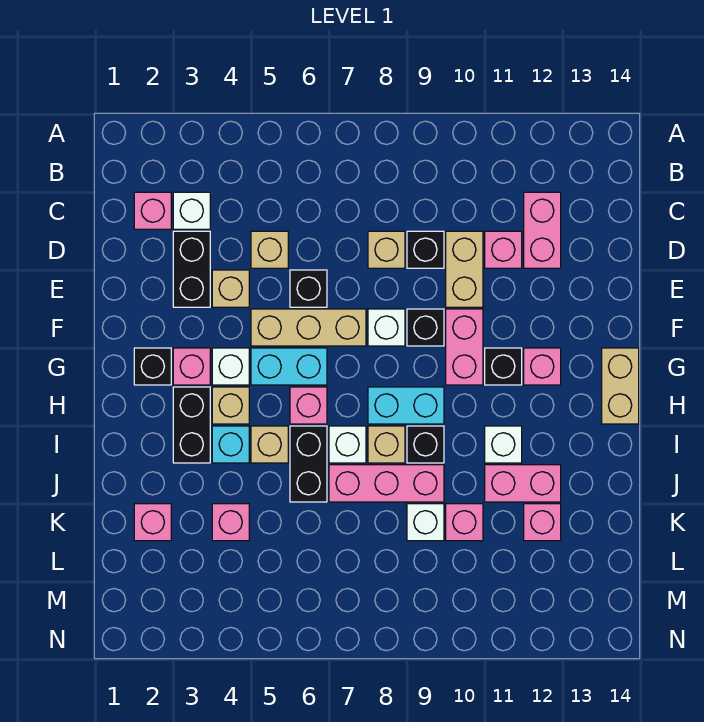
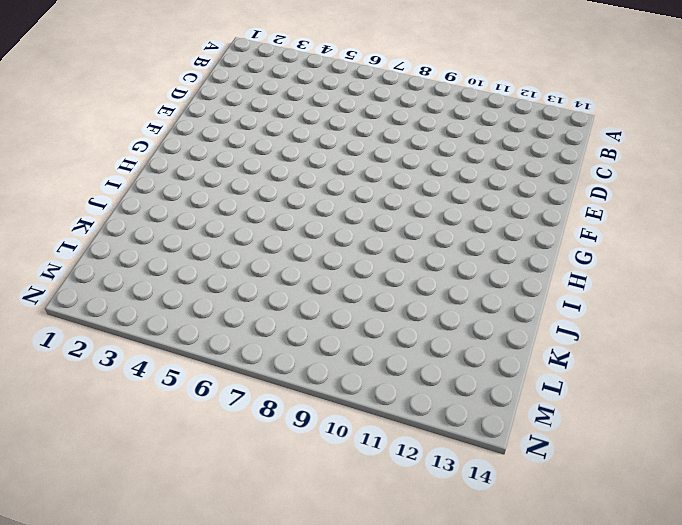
none -> pink brick C2 level 1
none -> white brick C3 level 1
none -> pink brick C12:D12 level 1
none -> black brick D3:E3 level 1

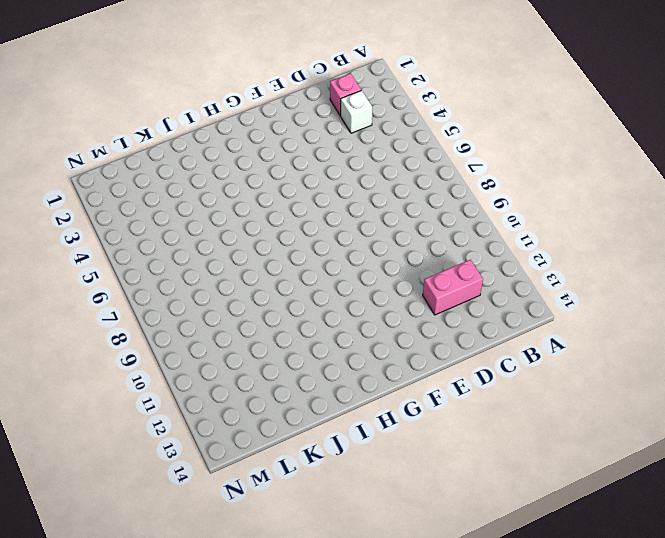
none -> black brick D3:E3 level 1
none -> tan brick D5 level 1
none -> tan brick D8 level 1
none -> black brick D9 level 1

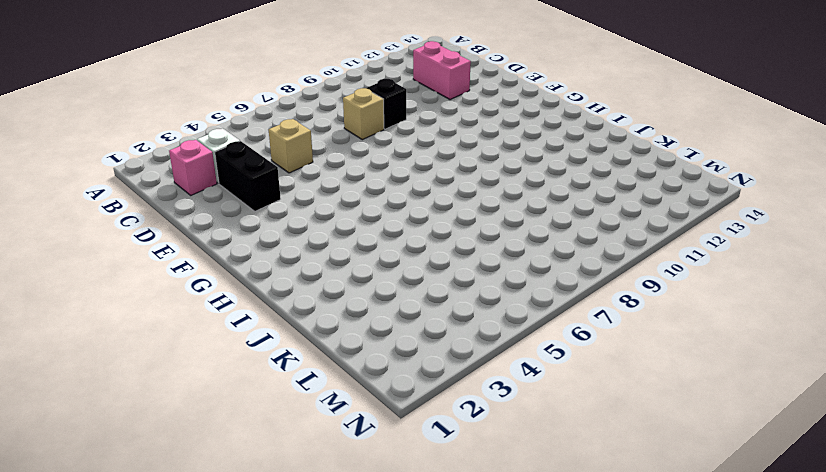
none -> tan brick D10:E10 level 1
none -> pink brick D11 level 1
none -> tan brick E4 level 1
none -> black brick E6 level 1

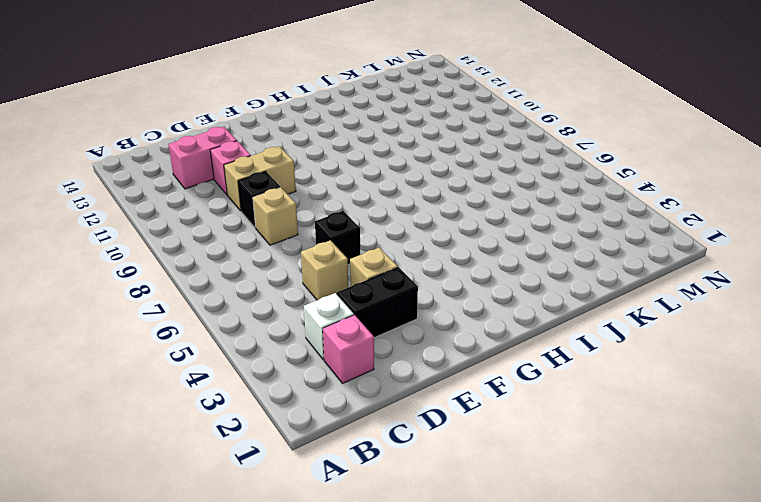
none -> tan brick F5:F7 level 1
none -> white brick F8 level 1
none -> black brick F9 level 1
none -> pink brick F10:G10 level 1

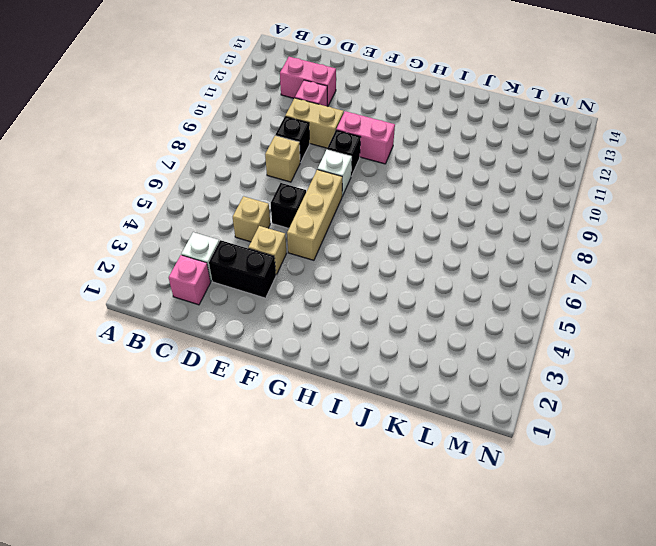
none -> black brick G2 level 1
none -> pink brick G3 level 1
none -> white brick G4 level 1
none -> cyan brick G5:G6 level 1

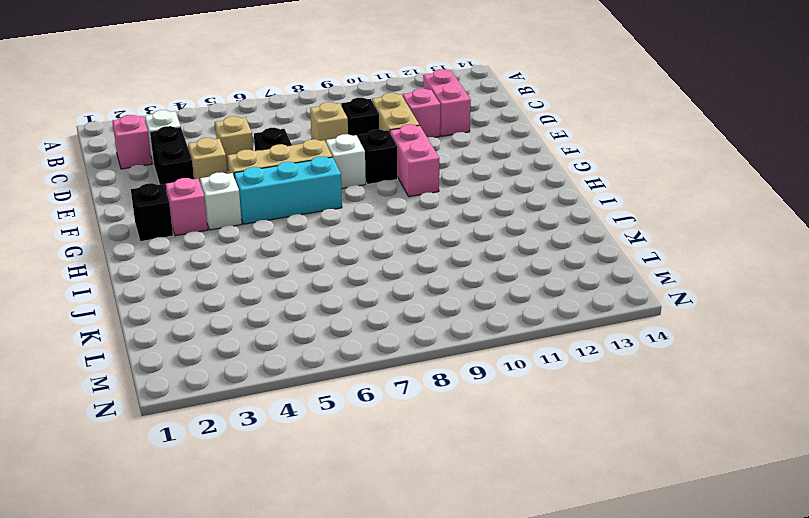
cyan brick G5:G7 level 1 -> cyan brick G5:G6 level 1
none -> black brick G11 level 1
none -> pink brick G12 level 1
none -> tan brick G14:H14 level 1
none -> black brick H3:I3 level 1

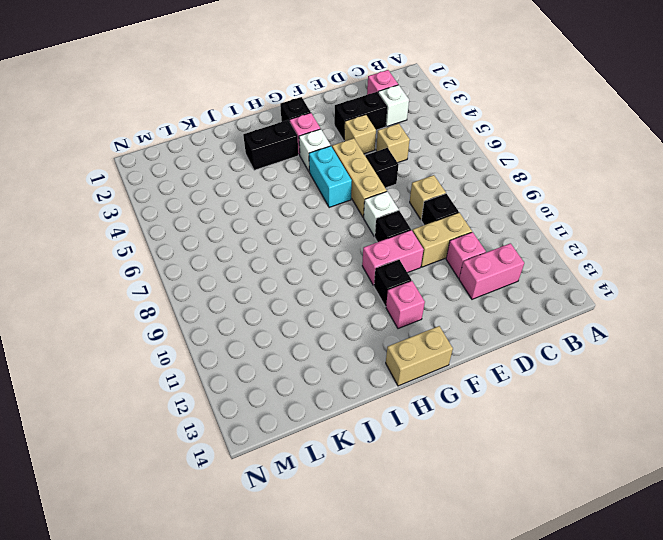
none -> tan brick H4 level 1
none -> pink brick H6 level 1
none -> cyan brick H8:H9 level 1
none -> cyan brick I4 level 1

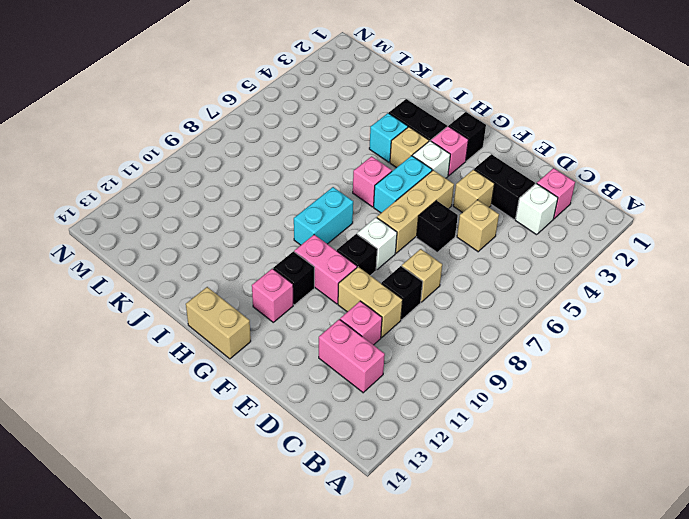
none -> tan brick I5 level 1
none -> black brick I6:J6 level 1
none -> white brick I7 level 1
none -> tan brick I8 level 1

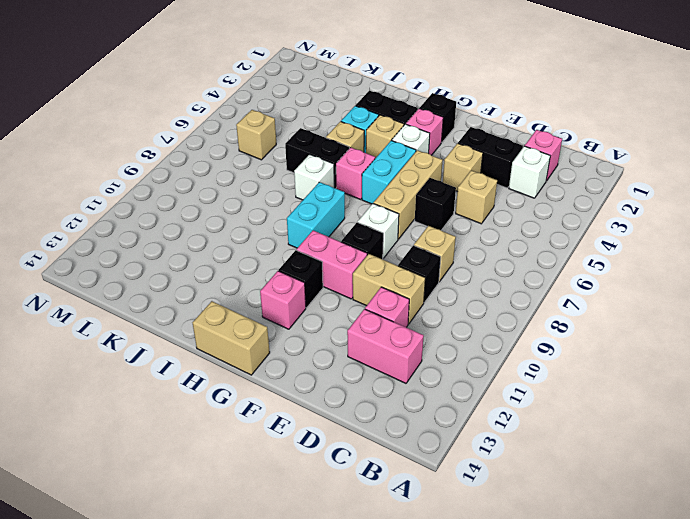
tan brick L6 level 1 -> tan brick I8 level 1
none -> black brick I9 level 1
none -> white brick I11 level 1
none -> pink brick J7:J9 level 1
none -> pink brick J11:J12 level 1

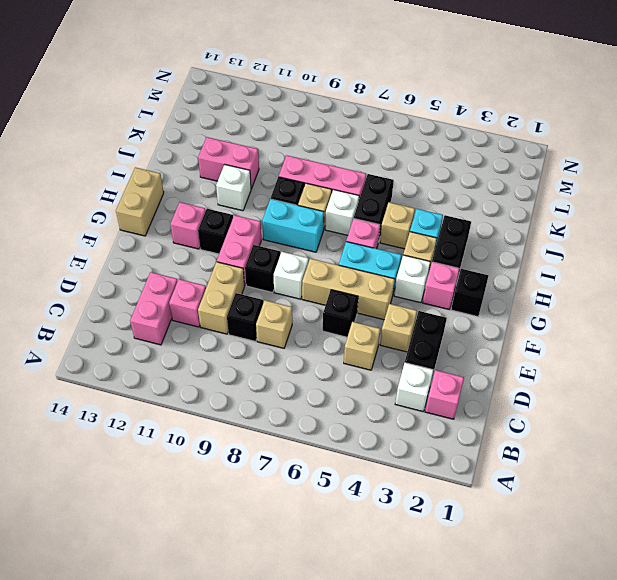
none -> pink brick K2 level 1
none -> pink brick K4 level 1
none -> white brick K9 level 1
none -> pink brick K10 level 1

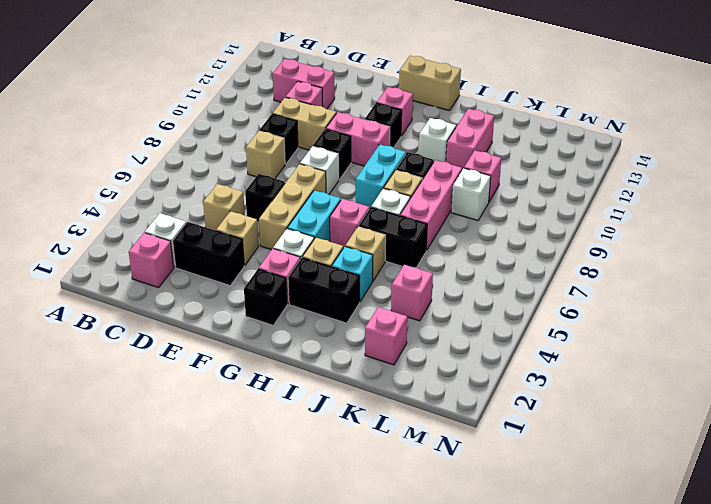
none -> pink brick K12 level 1

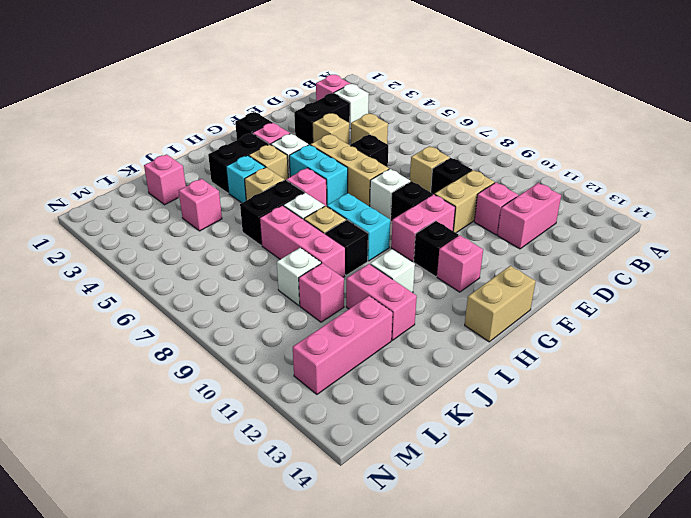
pink brick K12:M12 level 1 -> pink brick K12 level 1

